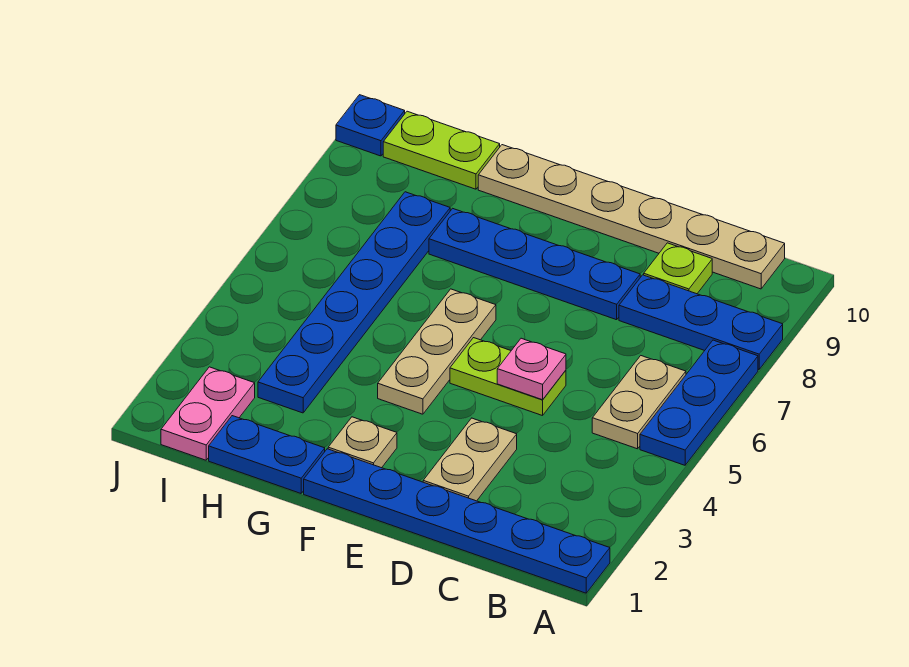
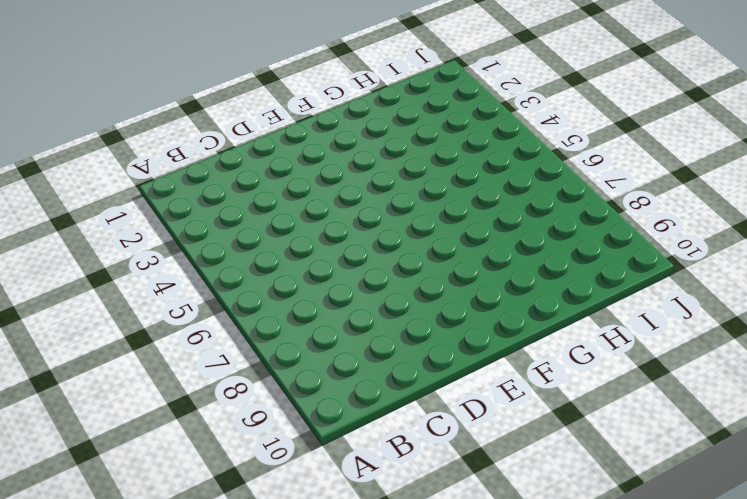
none -> blue plate A1:F1 level 1
none -> blue plate A5:A7 level 1
none -> blue plate A8:C8 level 1

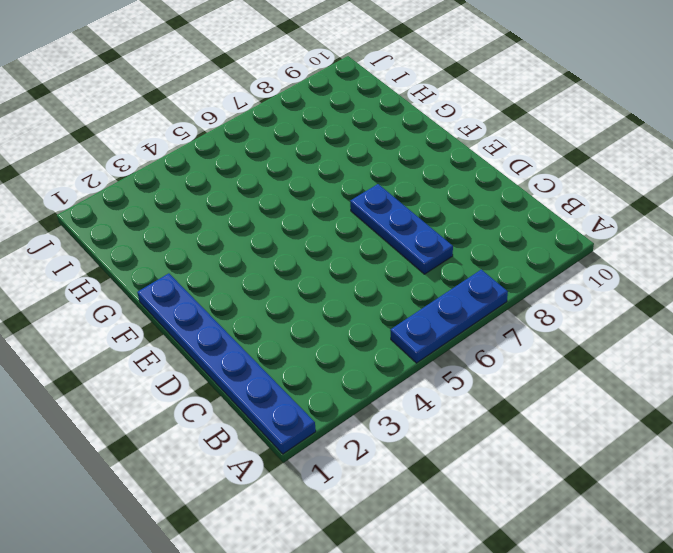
blue plate C7:E7 level 1 -> blue plate A8:C8 level 1
none -> tan plate B5:B6 level 1
none -> tan plate B10:G10 level 1
none -> lime plate C9 level 1

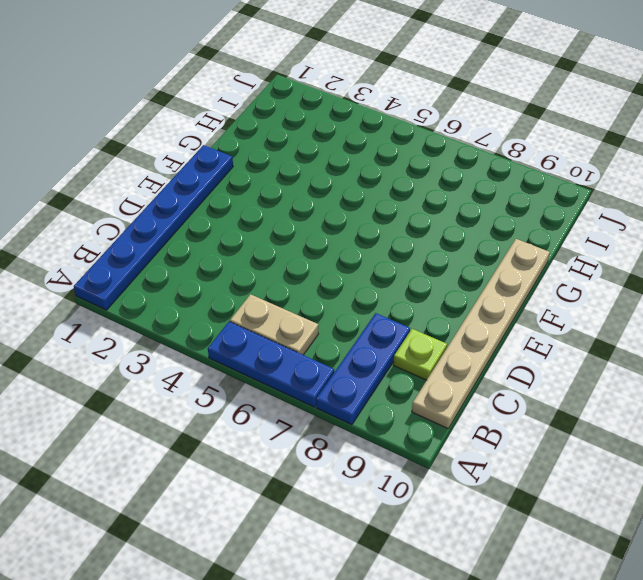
none -> tan plate D2:D3 level 1
none -> lime plate D5:E5 level 1
none -> blue plate D8:G8 level 1

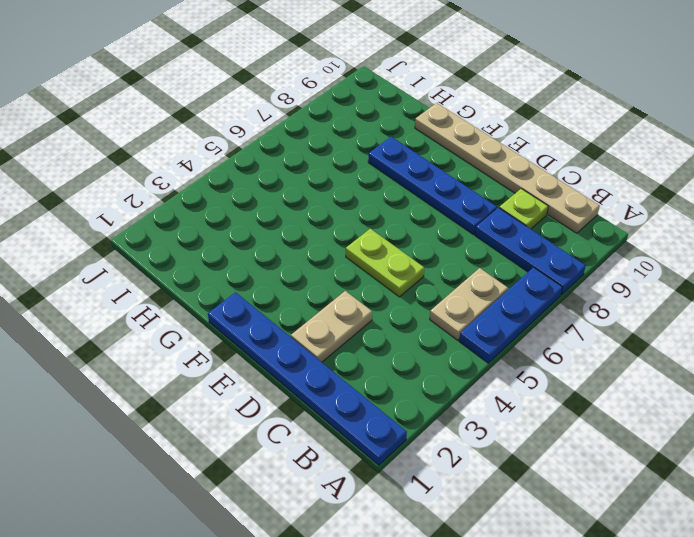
none -> tan plate F2 level 1
none -> tan plate F4:F6 level 1
none -> blue plate G1:H1 level 1

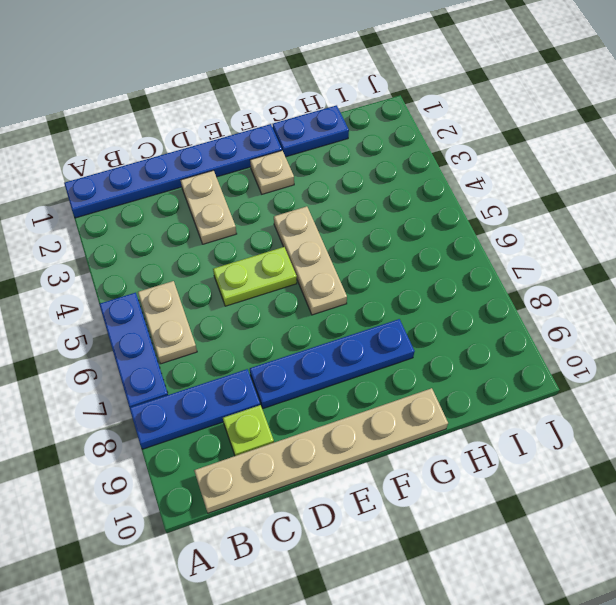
none -> blue plate H3:H8 level 1
none -> lime plate H10:I10 level 1
none -> pink plate I1:I2 level 1

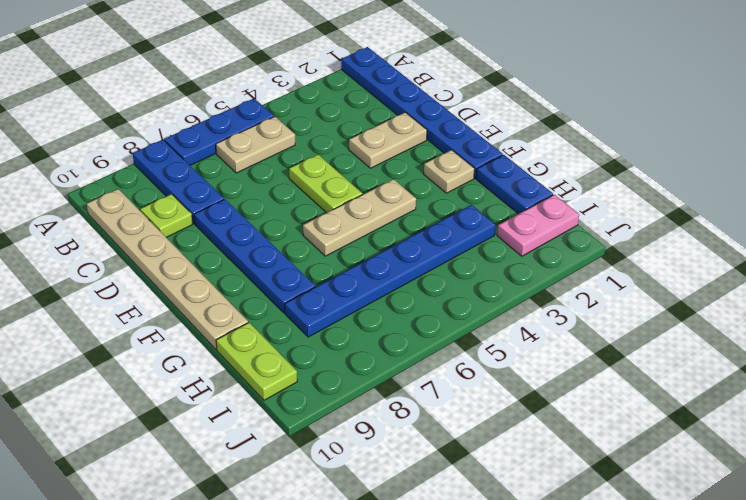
none -> blue plate J10 level 1
none -> pink plate D5 level 2

